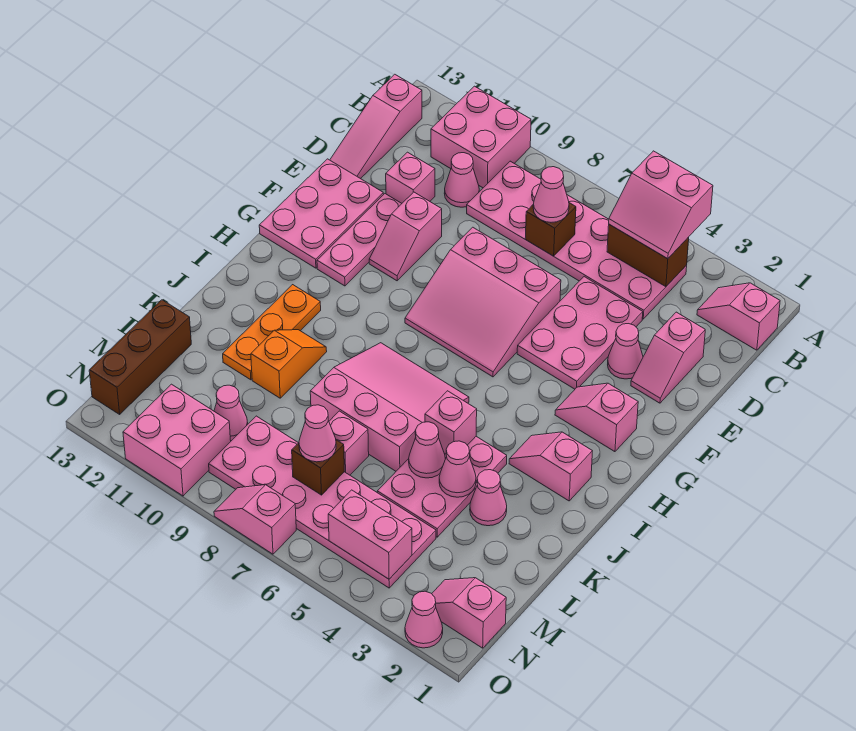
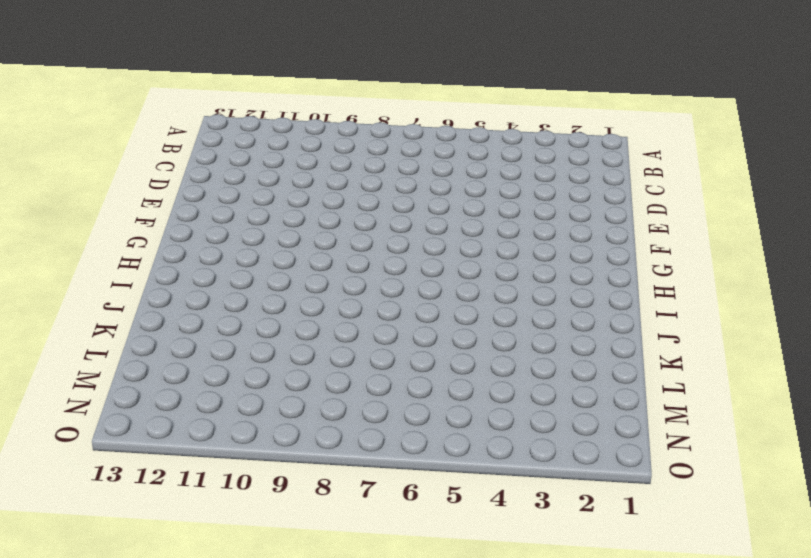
none -> pink brick A10:B11 level 1
none -> pink slope B1:B2 level 1 top 1
none -> pink plate B4:C9 level 1
none -> pink slope B13:D13 level 1 top B

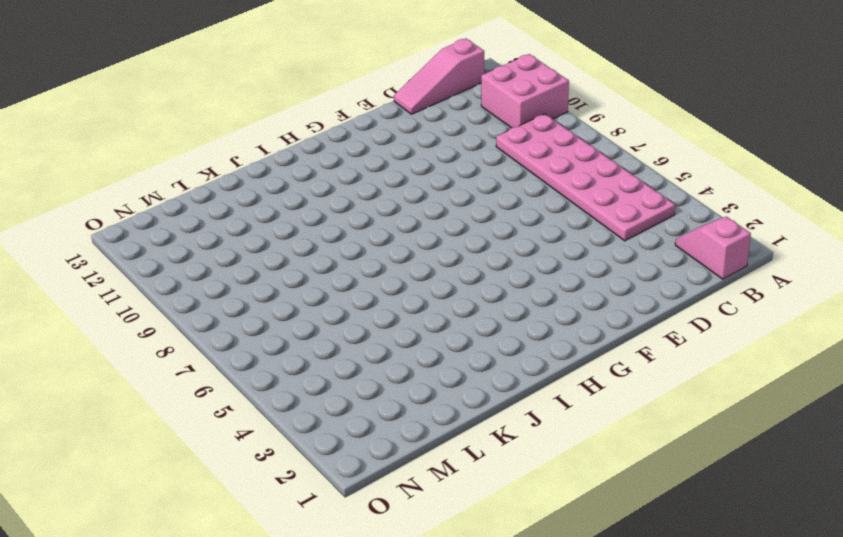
none -> pink cone C10 level 1
none -> pink slope D2:E2 level 1 top D
none -> pink plate D4:F5 level 1
none -> pink brick D11 level 1

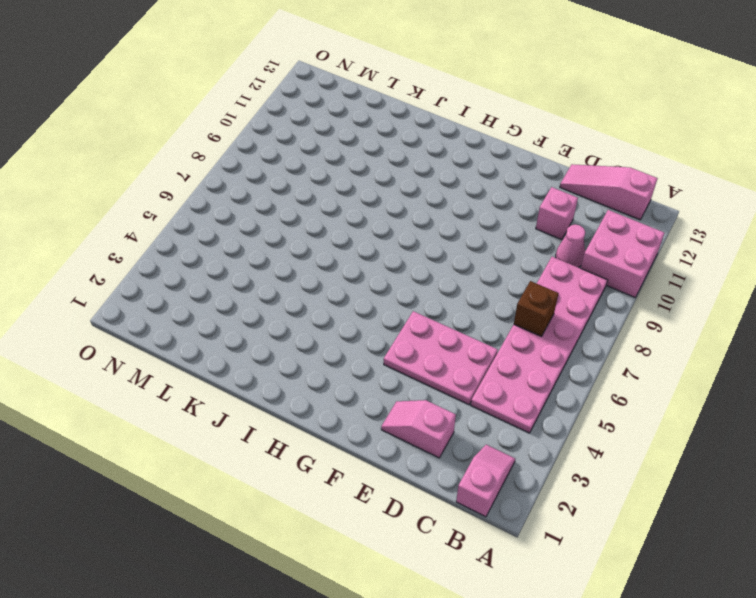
none -> pink cone E3 level 1
none -> pink slope E6:G8 level 1 top E
none -> pink slope E10:F10 level 1 top E
none -> pink plate E11:G11 level 1

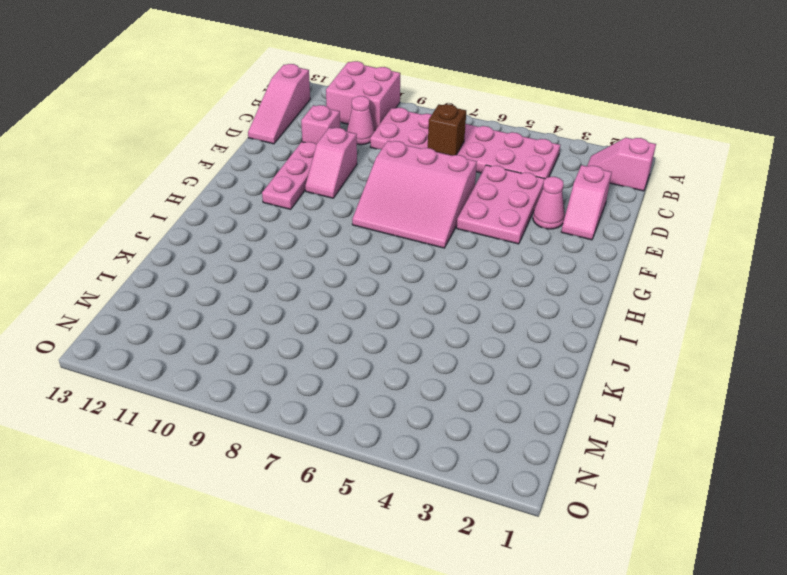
none -> pink plate E12:G13 level 1
none -> pink slope G2:G3 level 1 top 2
none -> pink slope I2:I3 level 1 top 2
none -> pink slope I6:K8 level 1 top K

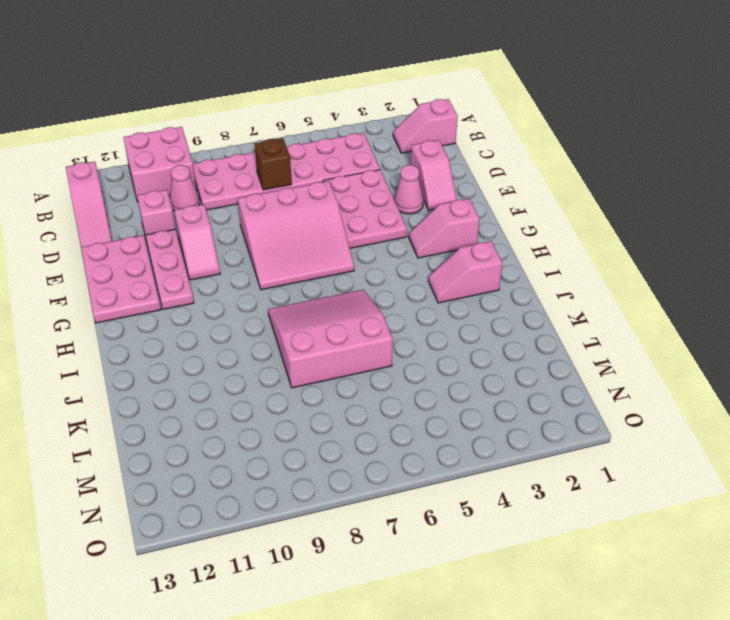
none -> orange plate I11:K11 level 1
none -> pink plate J4:L5 level 1
none -> orange slope J10:K10 level 1 top K
none -> pink cone K3 level 1

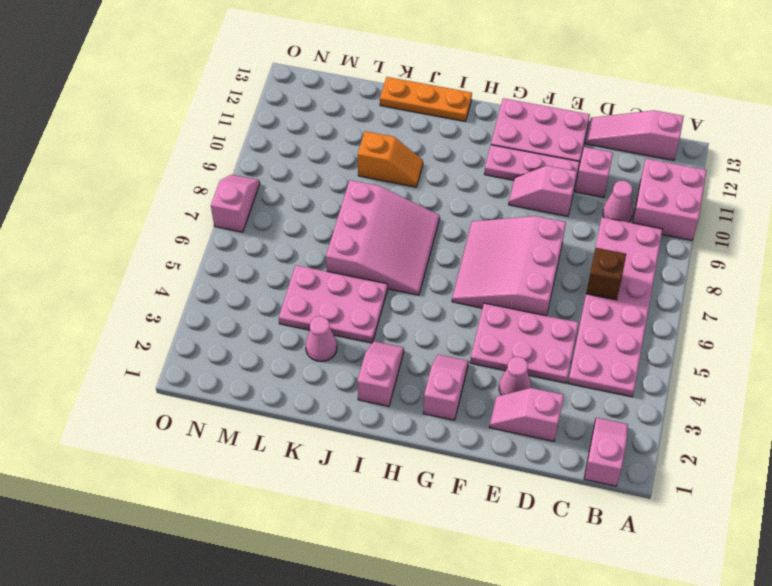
orange plate I13:K13 level 1 -> orange plate I11:K11 level 1
none -> pink brick L7 level 1
none -> brown brick L13:N13 level 1
none -> pink plate M4:N9 level 1
none -> pink cone M10 level 1

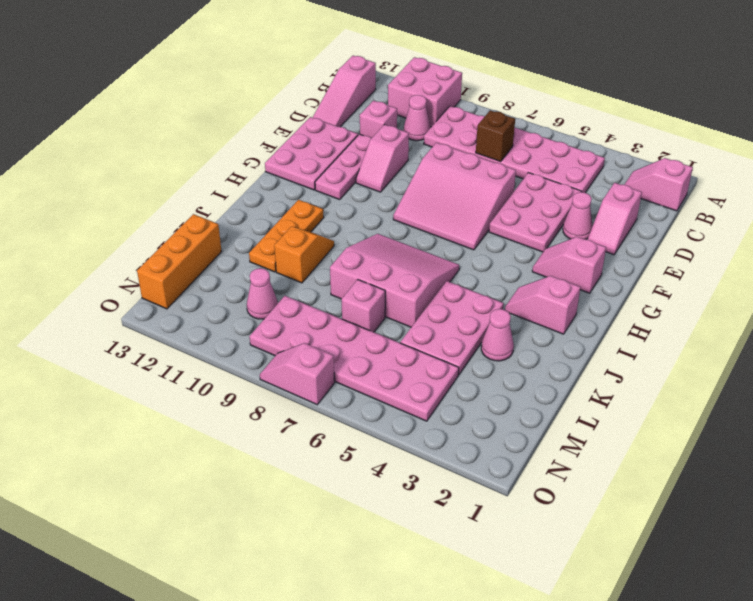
orange brick L13:N13 level 1 -> brown brick L13:N13 level 1
none -> pink slope N1:N2 level 1 top 1
none -> pink brick N10:O11 level 1
none -> pink cone O2 level 1
none -> brown brick B4:B5 level 2

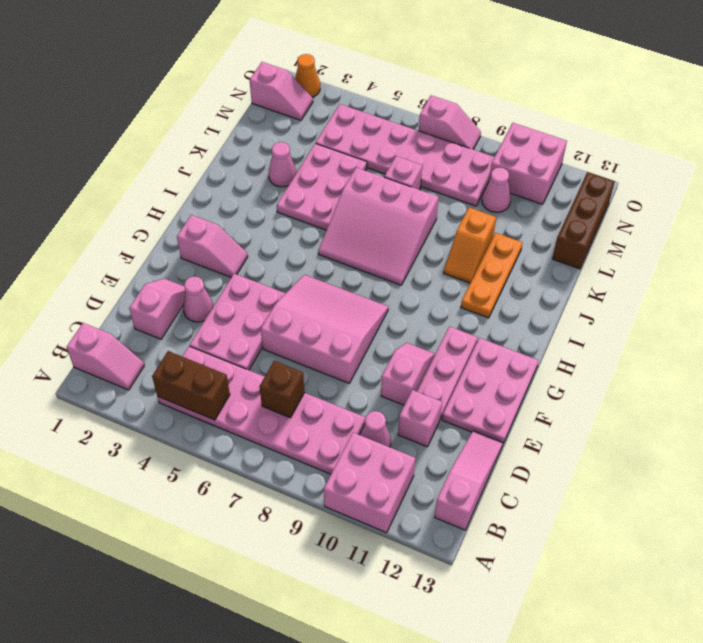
orange cone O2 level 1 -> pink cone O2 level 1
none -> pink slope I2:I3 level 1 top 2
none -> pink brick J5 level 2
none -> pink cone K4 level 2
none -> pink cone K5 level 2

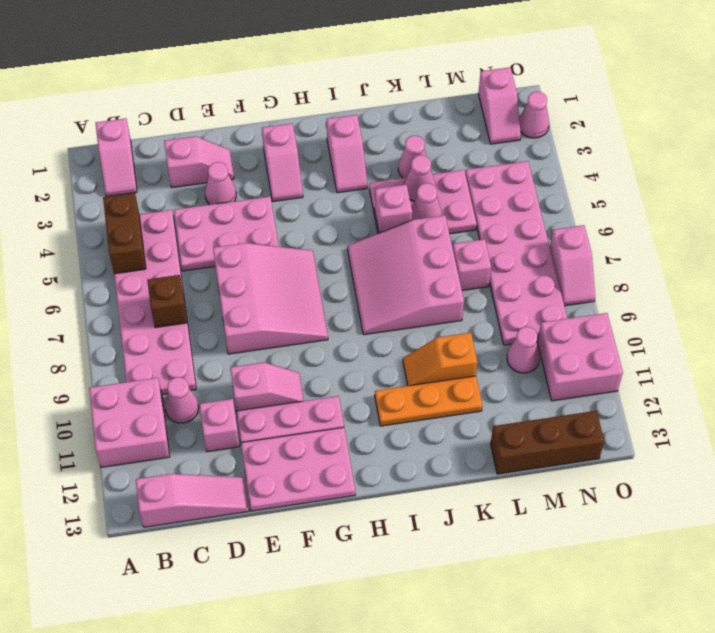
none -> brown brick M7 level 2
none -> pink brick N4:N5 level 2
none -> pink slope A4:B5 level 3 top A
none -> pink cone C7 level 3

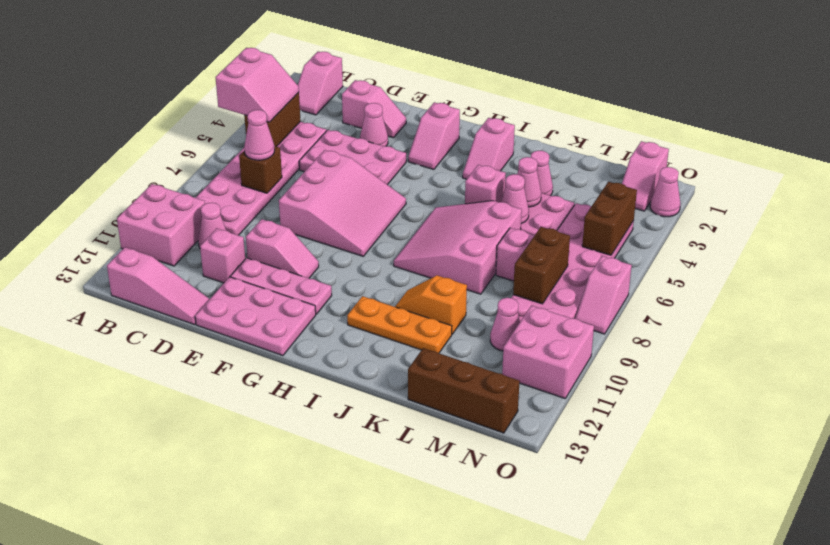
brown brick M7:M8 level 2 -> brown brick M7 level 2
brown brick N4:N5 level 2 -> pink brick N4:N5 level 2
none -> pink cone M7 level 3

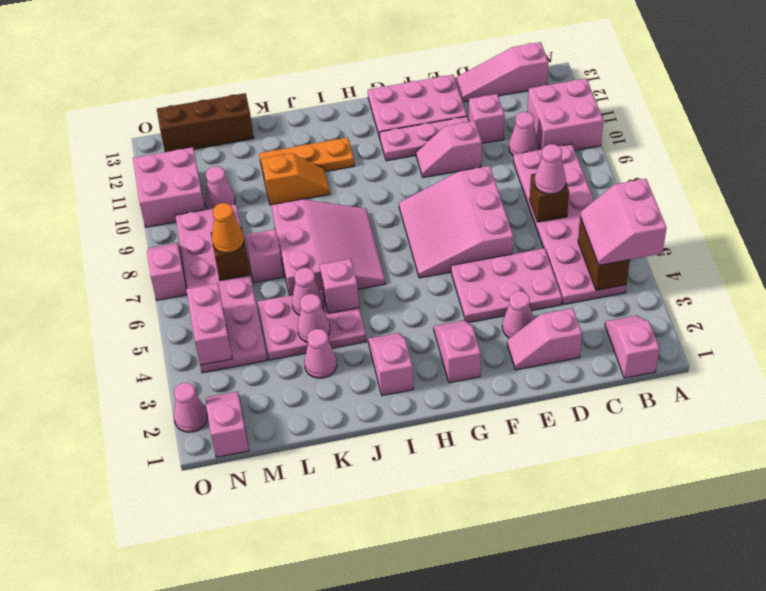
orange cone M7 level 3 -> pink cone M7 level 3

